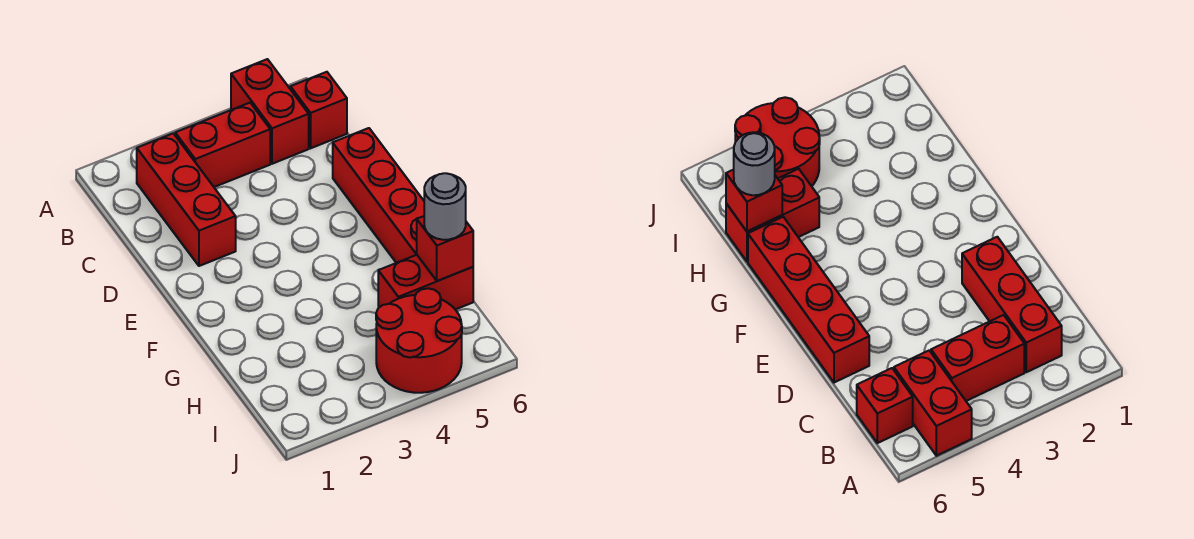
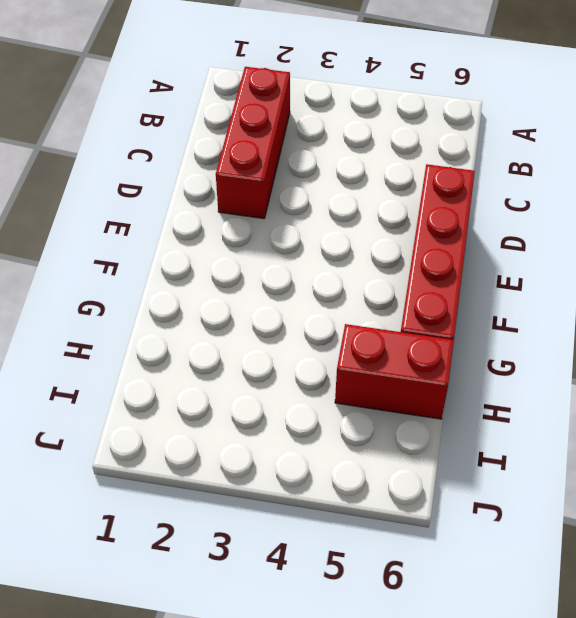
none -> red brick A5:B5 level 1
none -> red brick B3:B4 level 1

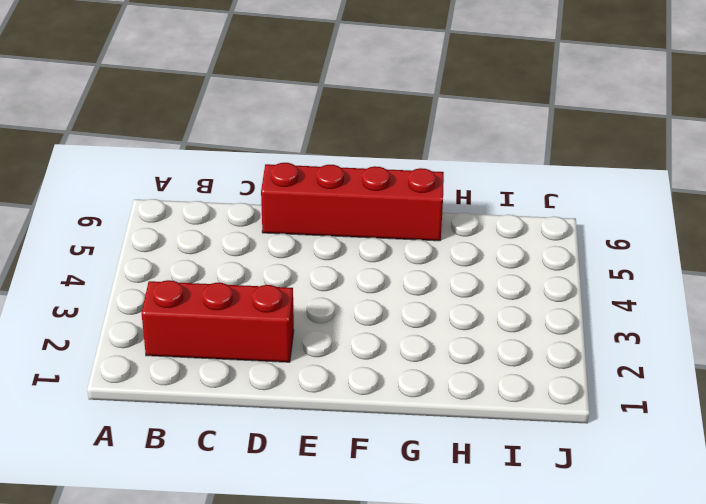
none -> red brick A5:B5 level 1
none -> red brick B3:B4 level 1

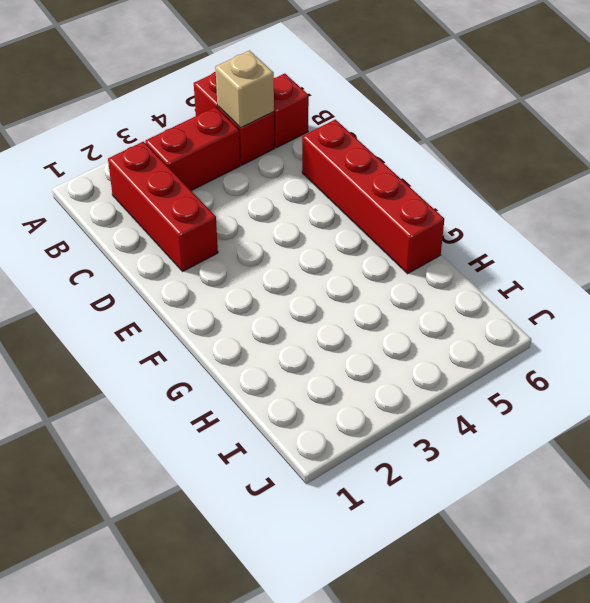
tan brick B5 level 2 -> none
none -> red brick H5:H6 level 1
none -> red round brick I4:J5 level 1

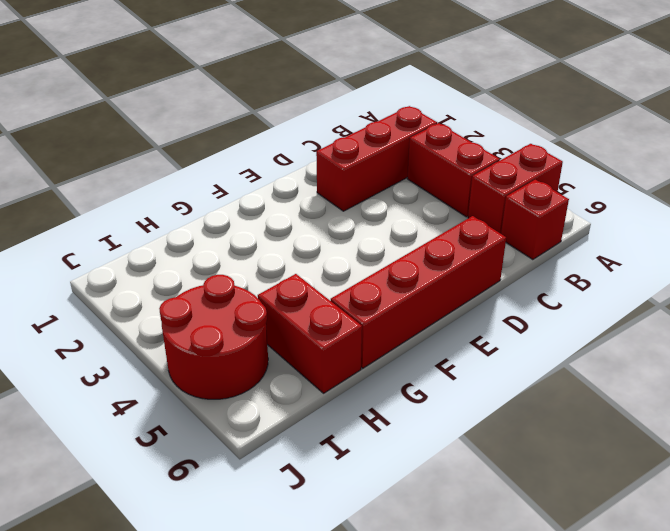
none -> red brick H6 level 2
none -> grey round brick H6 level 3

